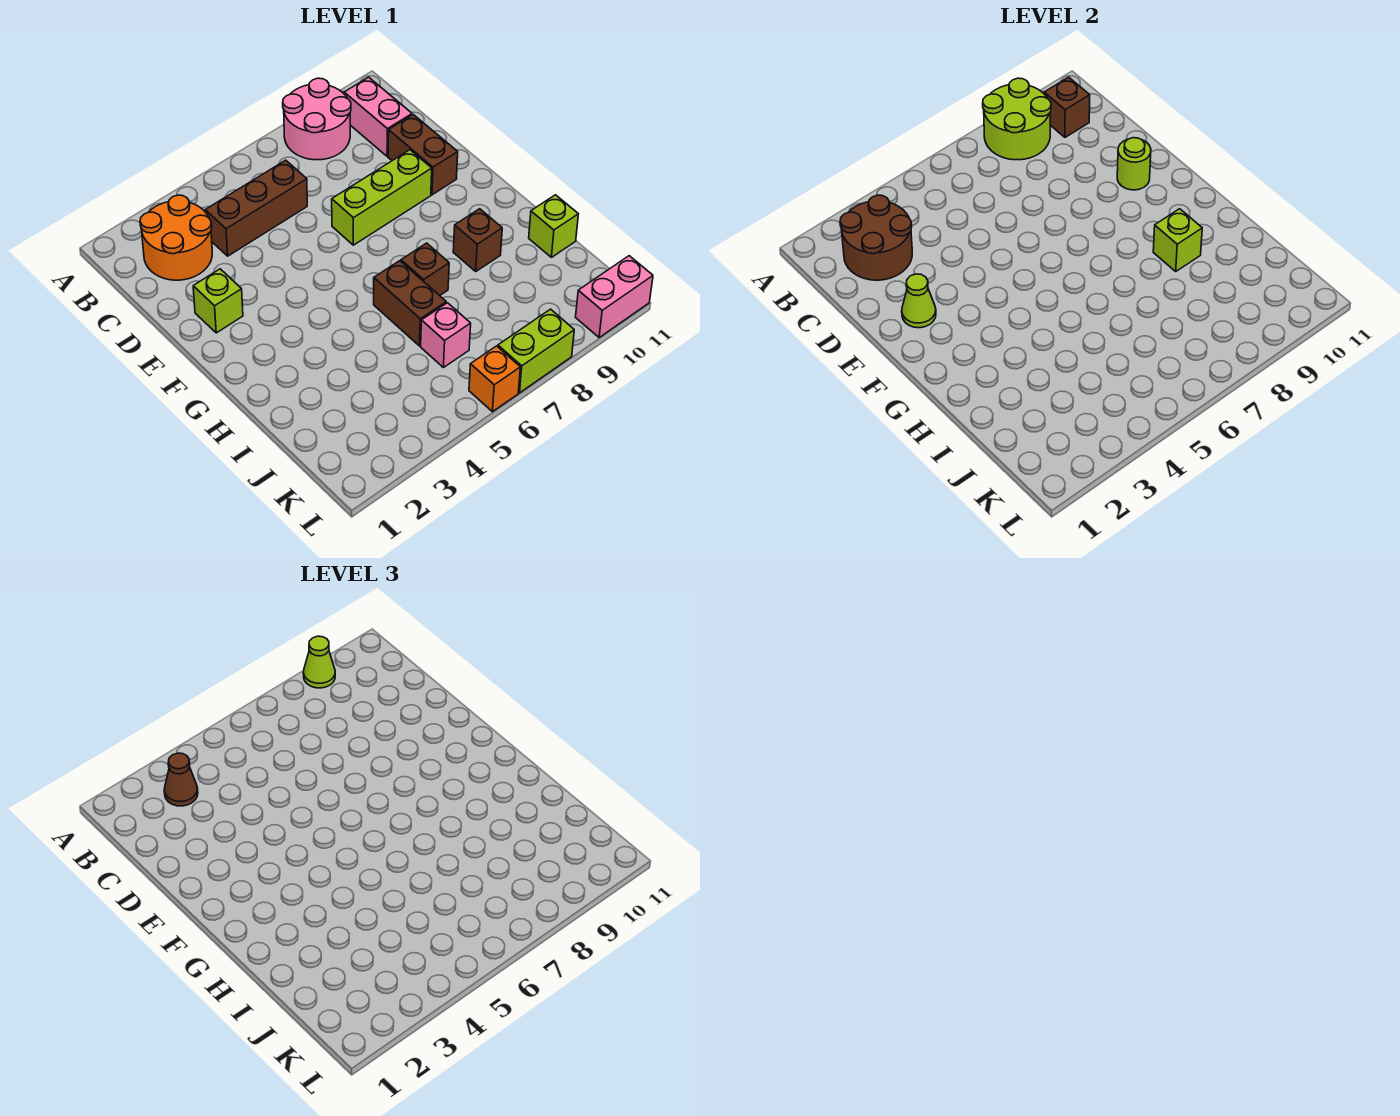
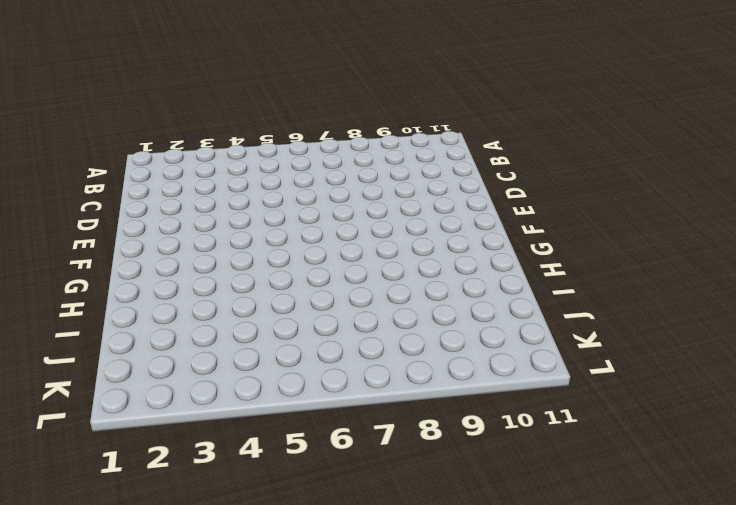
none -> pink round brick A8:B9 level 1
none -> orange round brick B2:C3 level 1
none -> pink brick B10:C10 level 1

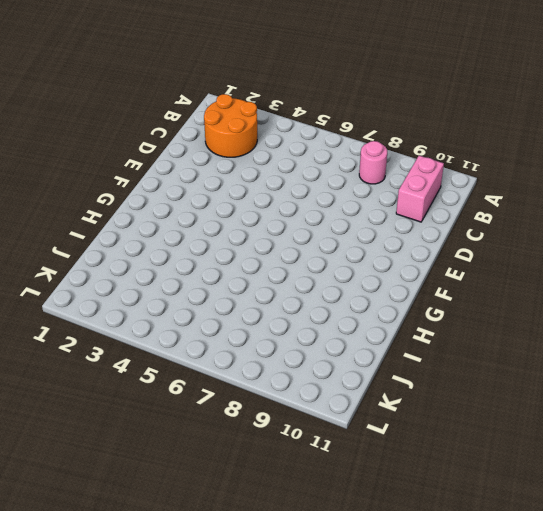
pink round brick B8 level 1 -> pink round brick A8:B9 level 1
none -> brown brick C4:C6 level 1
none -> brown brick D10:E10 level 1
none -> lime brick E2 level 1

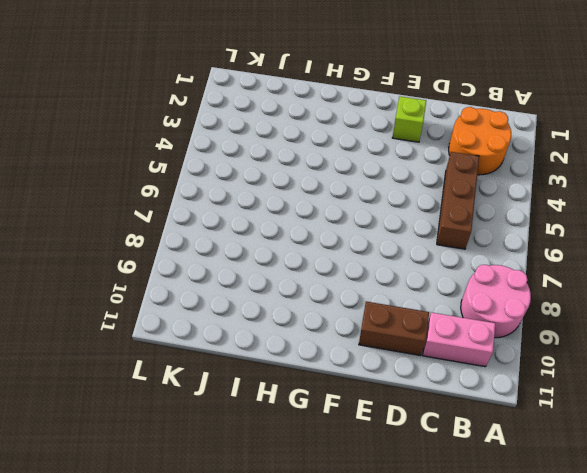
none -> lime brick E7:E9 level 1
none -> brown brick H6:I6 level 1
none -> brown brick H7 level 1

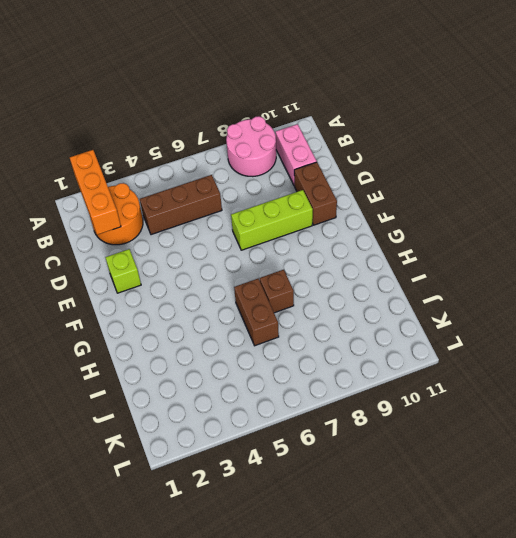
orange brick A2:C2 level 2 -> brown round brick B2:C3 level 2
none -> brown brick H9 level 1
none -> lime brick I11 level 1
none -> pink brick J6 level 1

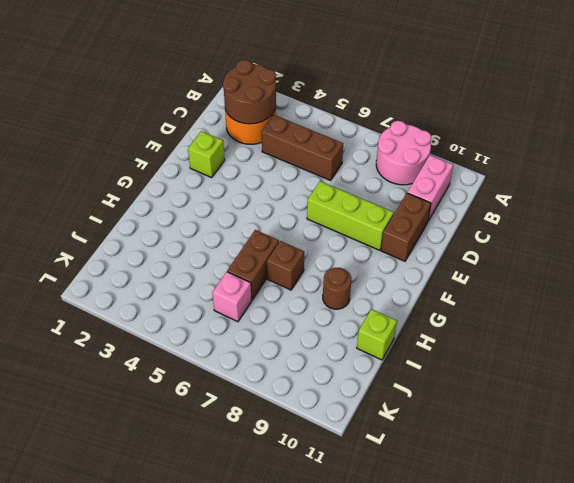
brown round brick H9 level 1 -> brown brick H9 level 1
none -> orange brick L6 level 1
none -> lime brick L7:L8 level 1
none -> pink brick L10:L11 level 1

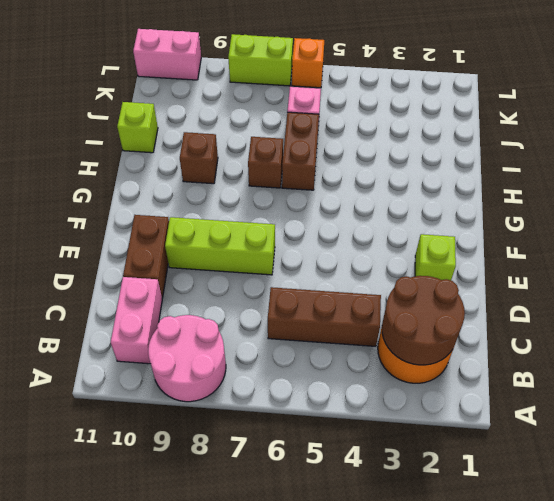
none -> lime round brick A8:B9 level 2
none -> brown brick B10 level 2
none -> lime cone E2 level 2

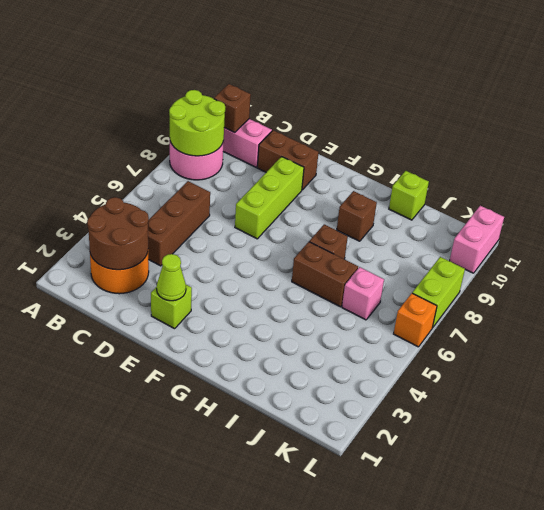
none -> lime round brick E10 level 2
none -> lime brick H9 level 2
none -> lime cone A9 level 3

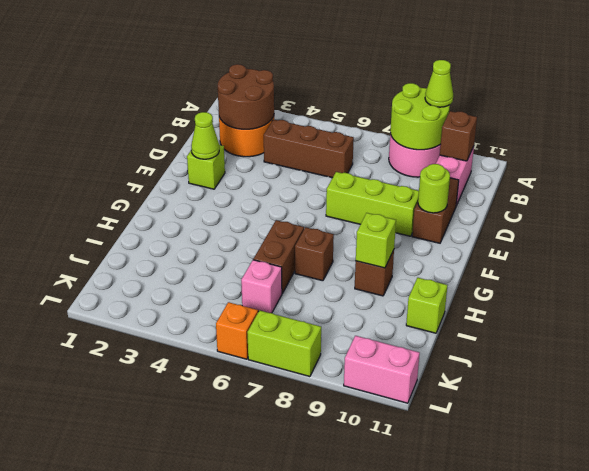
none -> brown cone B3 level 3

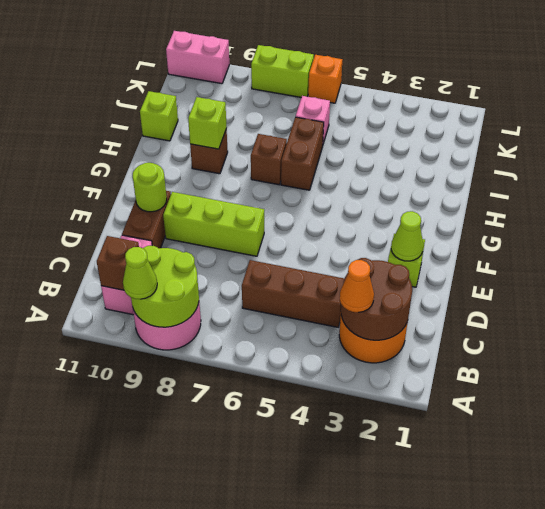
orange cone B3 level 3 -> brown cone B3 level 3

